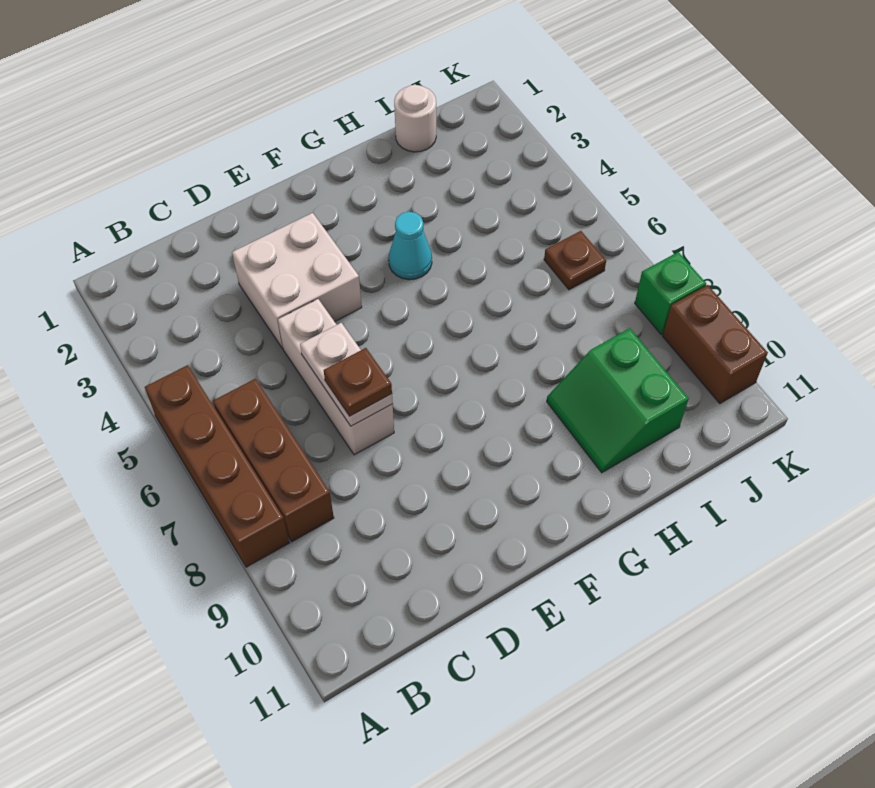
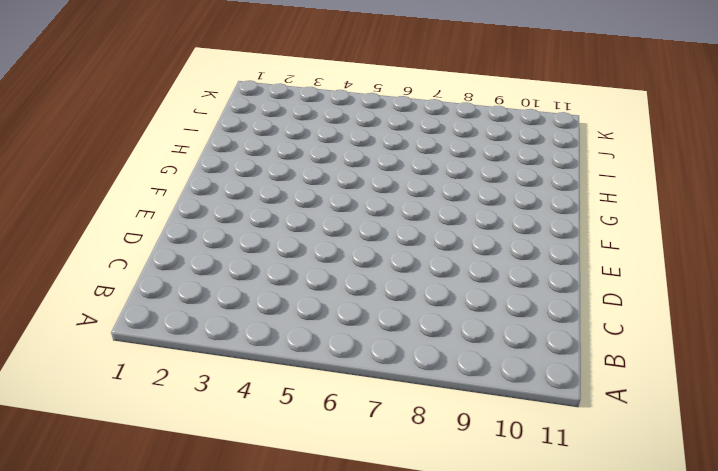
none -> brown brick A5:A8 level 1
none -> brown brick B6:B8 level 1
none -> white brick D3:E4 level 1

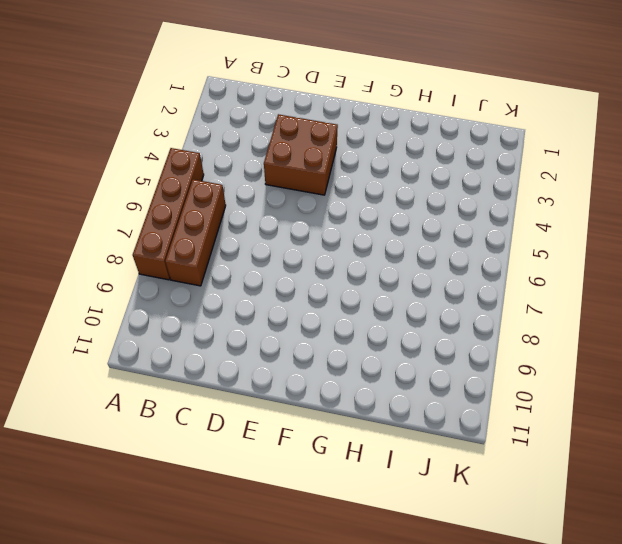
brown brick D3:E4 level 1 -> white brick D3:E4 level 1
none -> white brick D5:D7 level 1
none -> cyan cone G4 level 1
none -> green slope H9:I10 level 1 top I

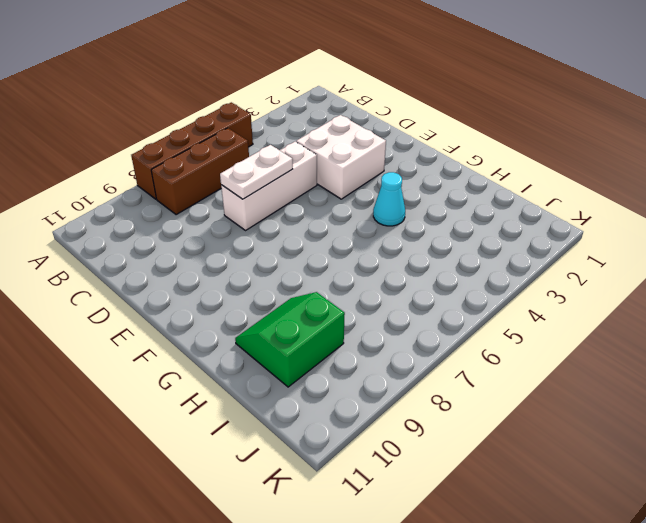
none -> white round brick I1 level 1
none -> brown plate J6 level 1
none -> green brick K8 level 1

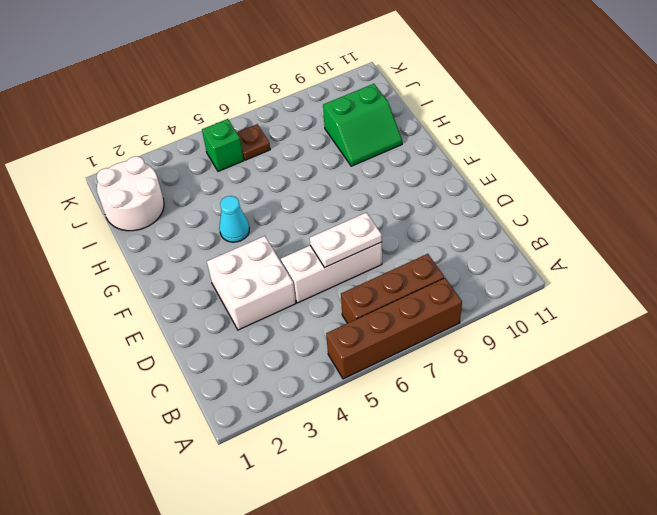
white round brick I1:J2 level 1 -> white round brick I1 level 1
green brick J5 level 1 -> green brick K8 level 1
none -> brown brick K9:K10 level 1
none -> brown plate D7 level 3

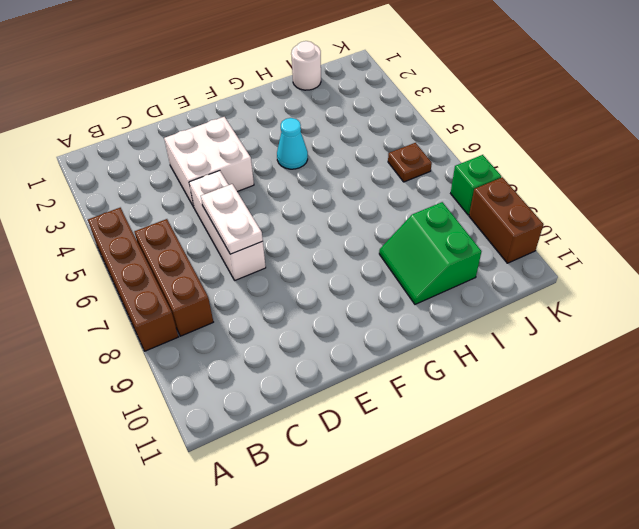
none -> brown plate D7 level 3

